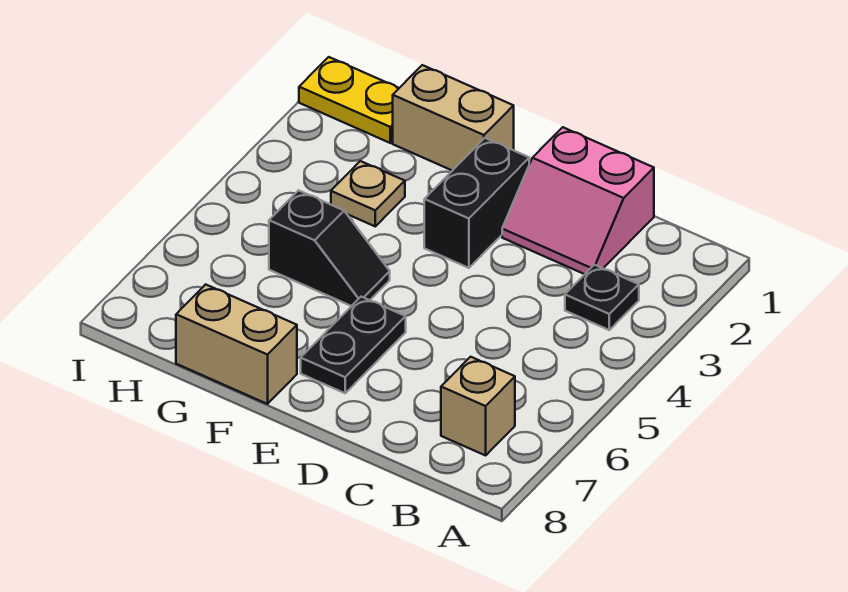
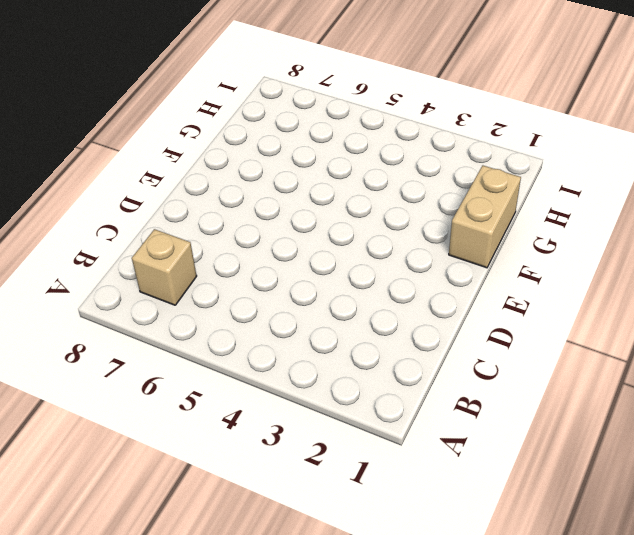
none -> black plate B3 level 1
none -> pink slope C1:D2 level 1 top 1

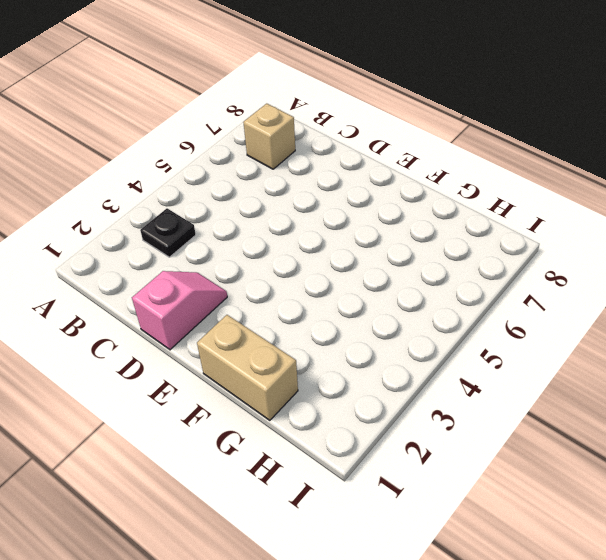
pink slope D1:D2 level 1 top 1 -> pink slope C1:D2 level 1 top 1
none -> black brick E2:E3 level 1
none -> black plate E6:E7 level 1

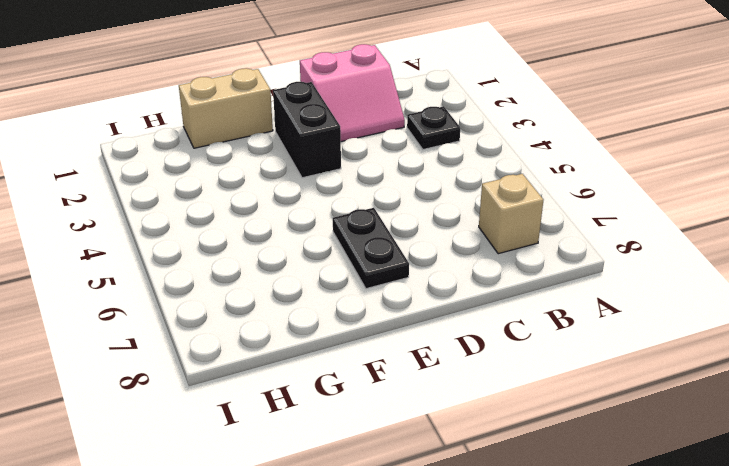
none -> black slope F5:G5 level 1 top G
none -> tan brick F8:G8 level 1

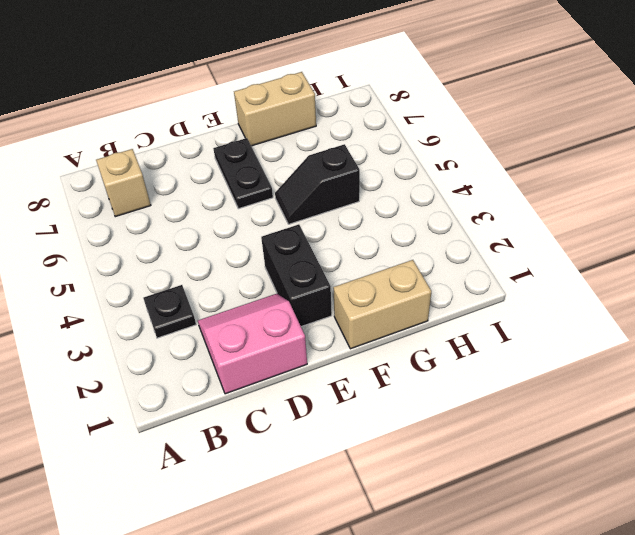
none -> tan plate G3 level 1
none -> yellow plate H1:I1 level 1

